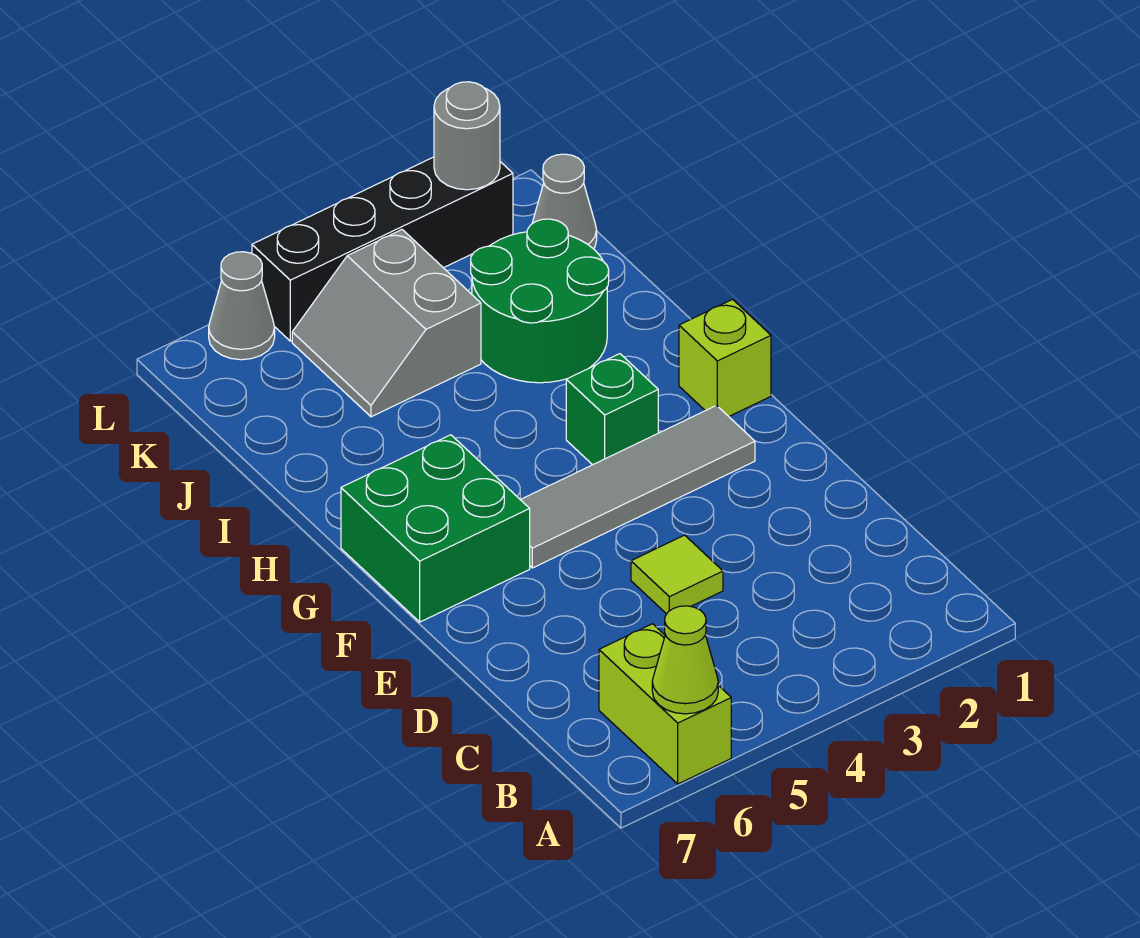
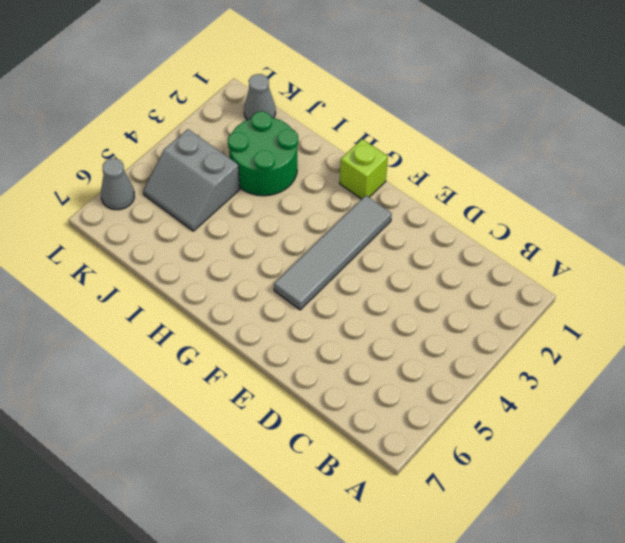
none -> lime brick A6:B6 level 1
none -> lime tile D4 level 1
none -> green brick F6:G7 level 1

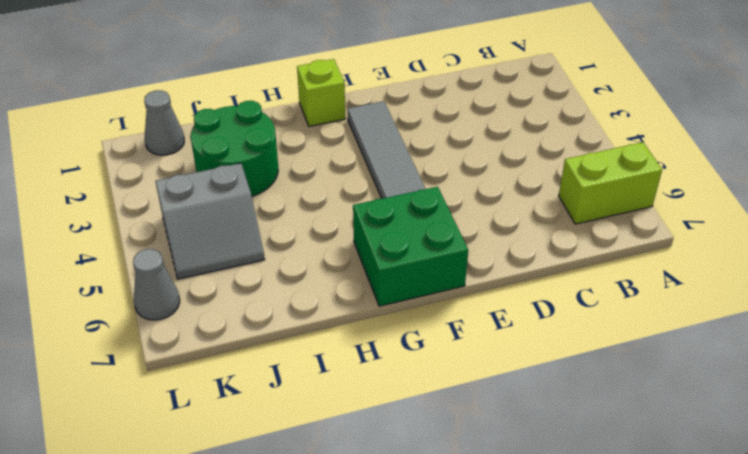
none -> lime tile D4 level 1
none -> green brick G3 level 1
none -> black brick L2:L5 level 1

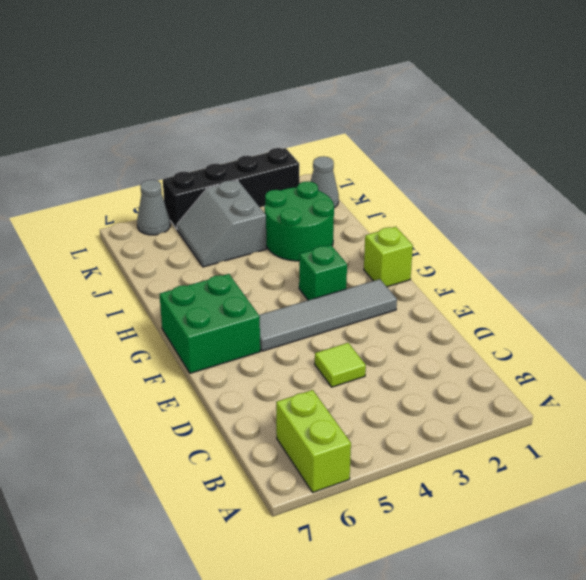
none -> lime cone A6 level 2
none -> grey round brick L2 level 2

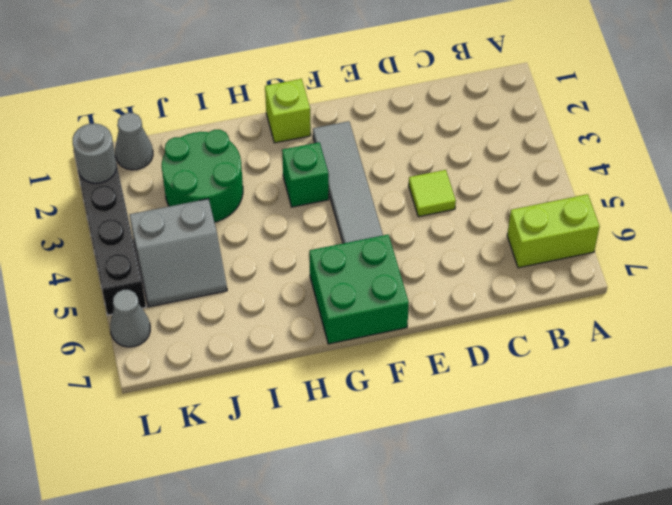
none -> lime cone A6 level 2

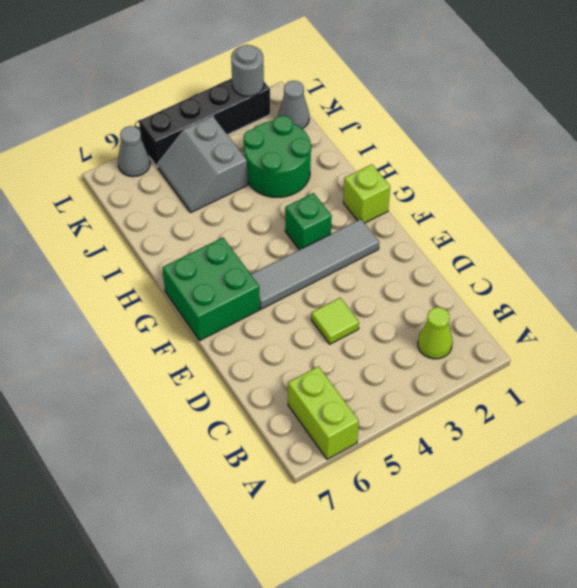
lime cone B2 level 1 -> lime cone A6 level 2

